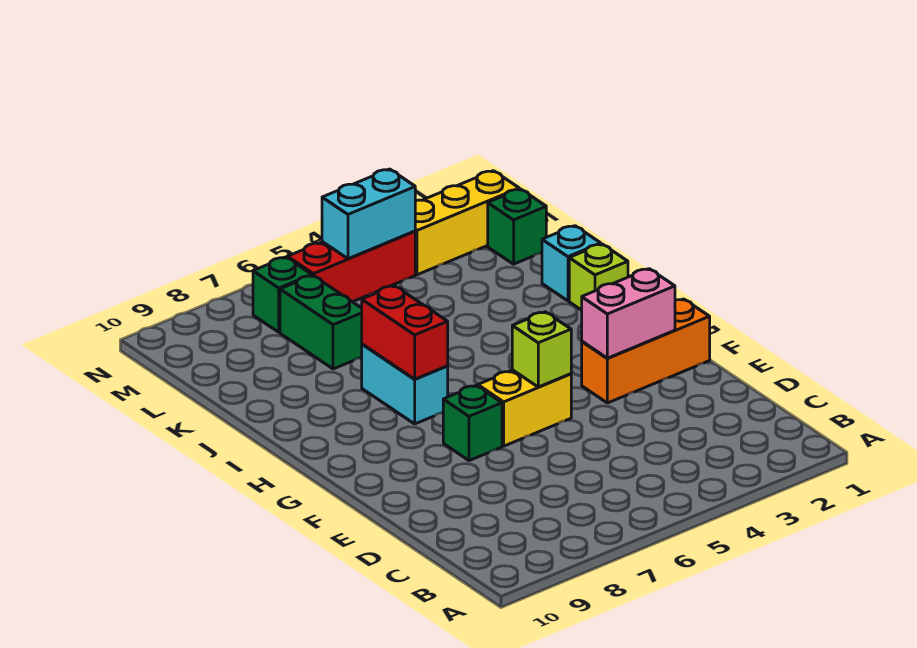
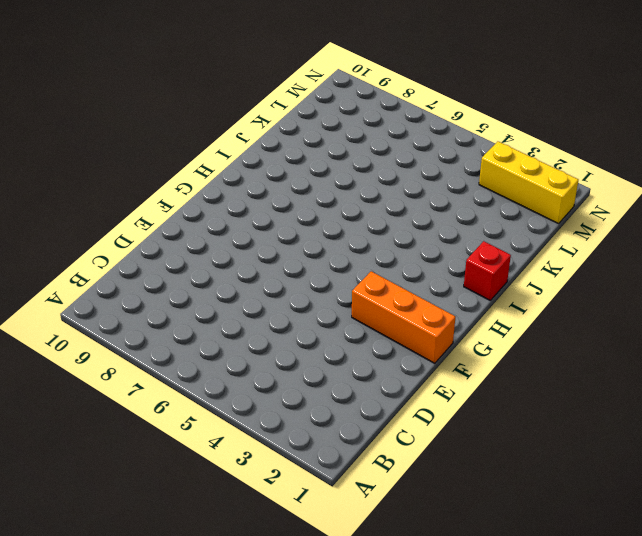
red brick I1 level 1 -> lime brick I1 level 1
none -> yellow brick F5:F6 level 1
none -> green brick F7 level 1
none -> cyan brick H7:I7 level 1

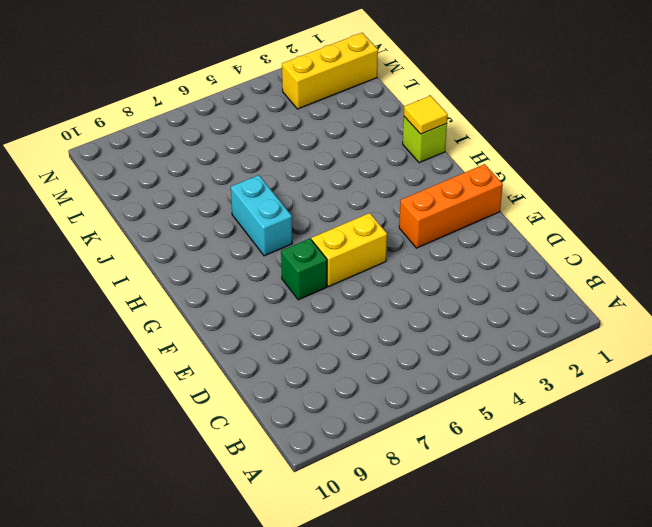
yellow tile I1 level 2 -> none
none -> cyan brick J1 level 1
none -> green brick K7:L7 level 1
none -> green brick L1 level 1

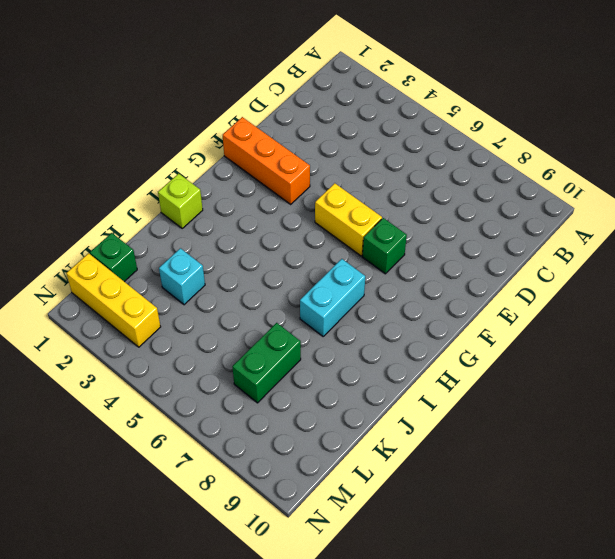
cyan brick K3 level 1 -> cyan brick J1 level 1
none -> red brick M4:M6 level 1
none -> green brick M7 level 1
none -> pink brick F2:F3 level 2

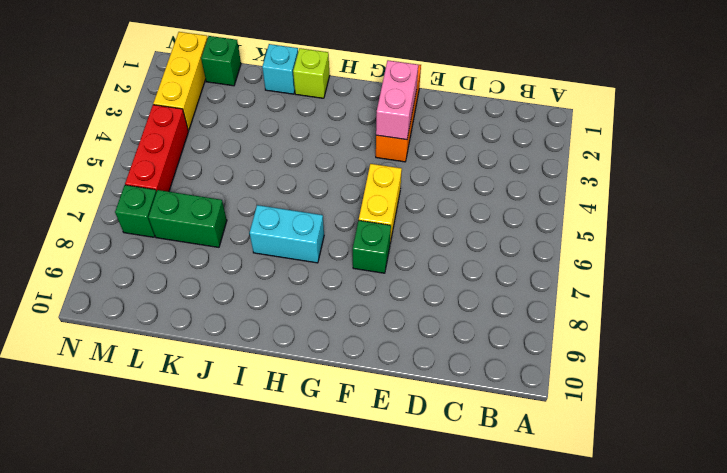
none -> lime brick F5 level 2
none -> red brick H7:I7 level 2
none -> cyan brick M4:M5 level 2

